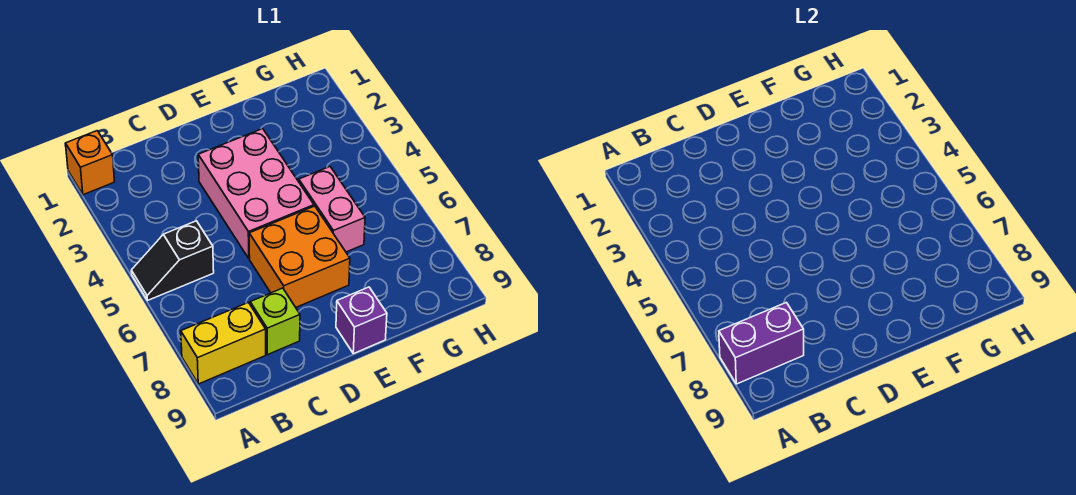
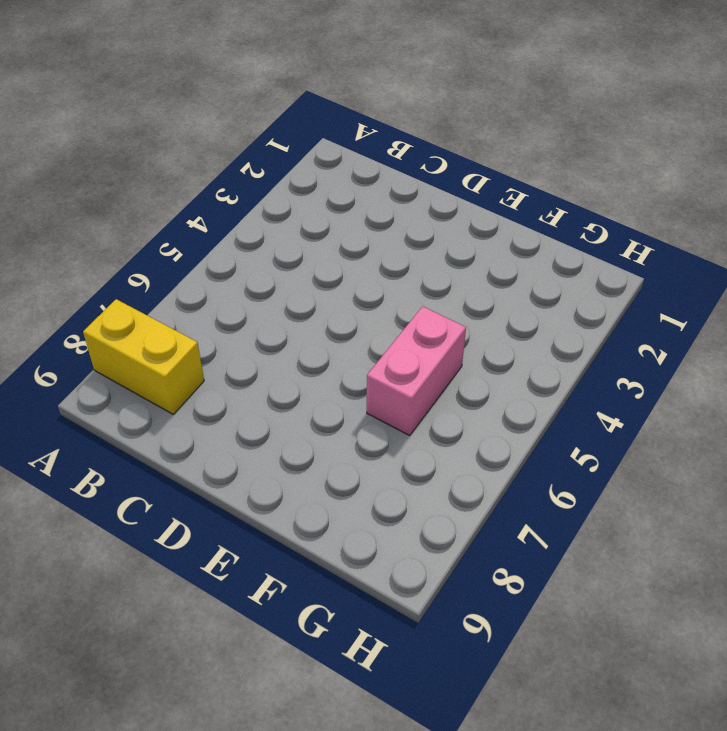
none -> orange brick A1 level 1
none -> black slope A5:B5 level 1 top B

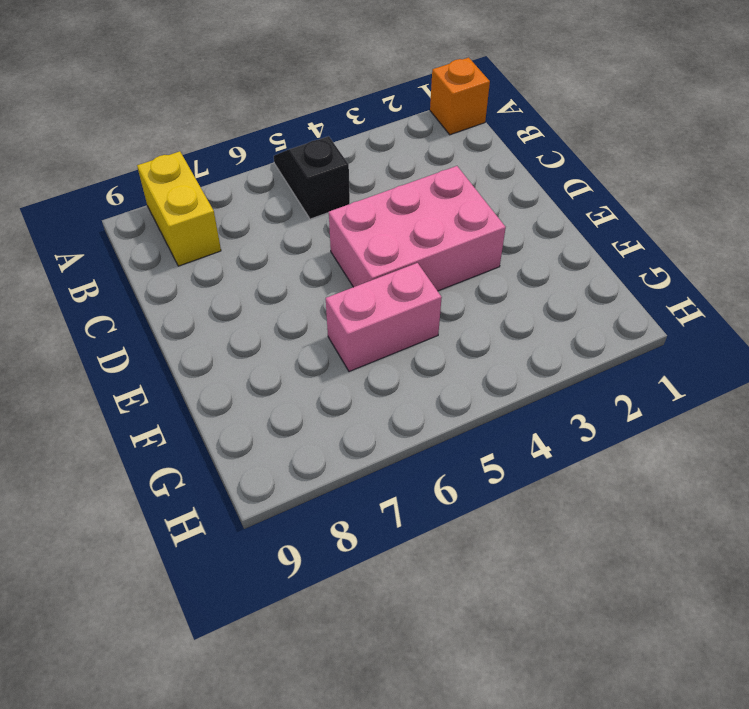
none -> lime brick C8 level 1
none -> orange brick D6:E7 level 1

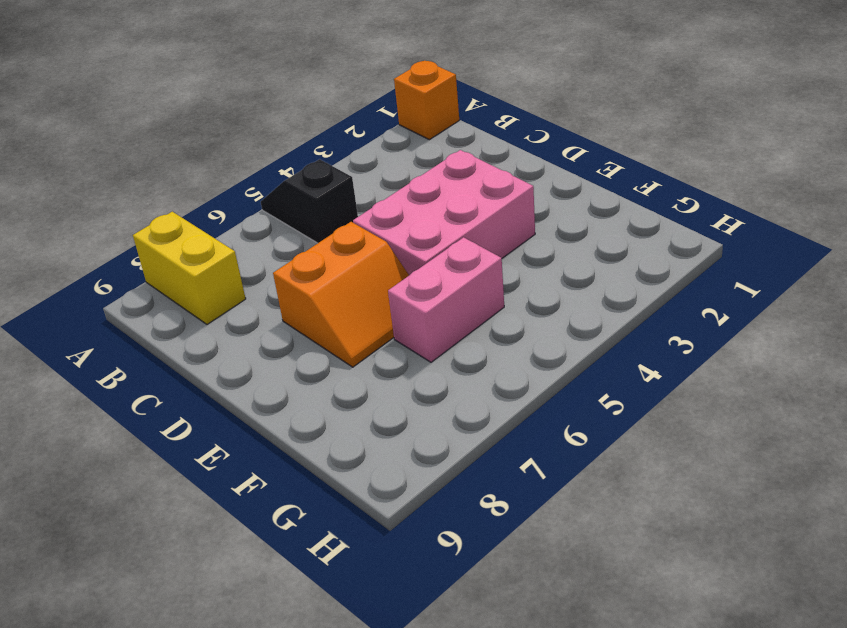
orange slope D6:E7 level 1 top D -> orange brick D6:E7 level 1
none -> lime brick C8 level 1
none -> purple brick E9 level 1

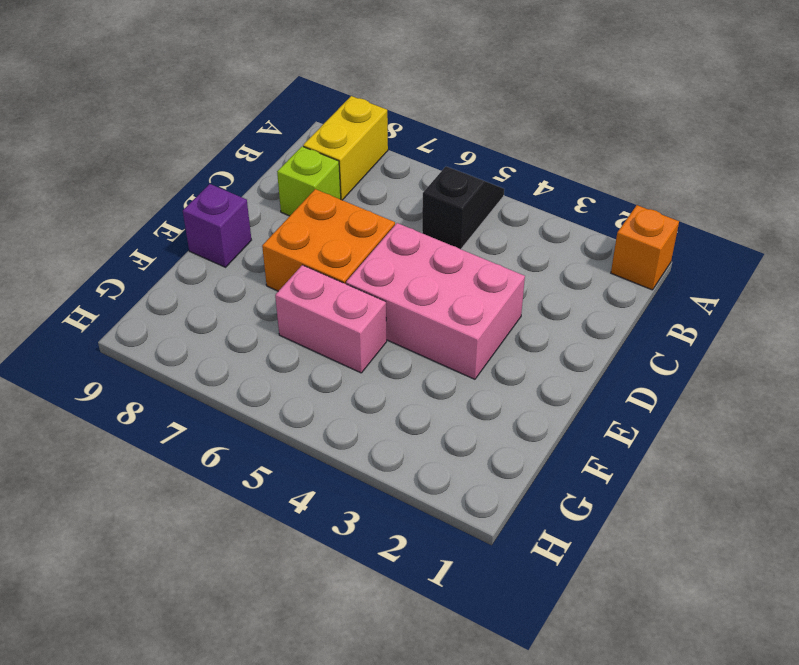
none -> purple brick A8:B8 level 2

